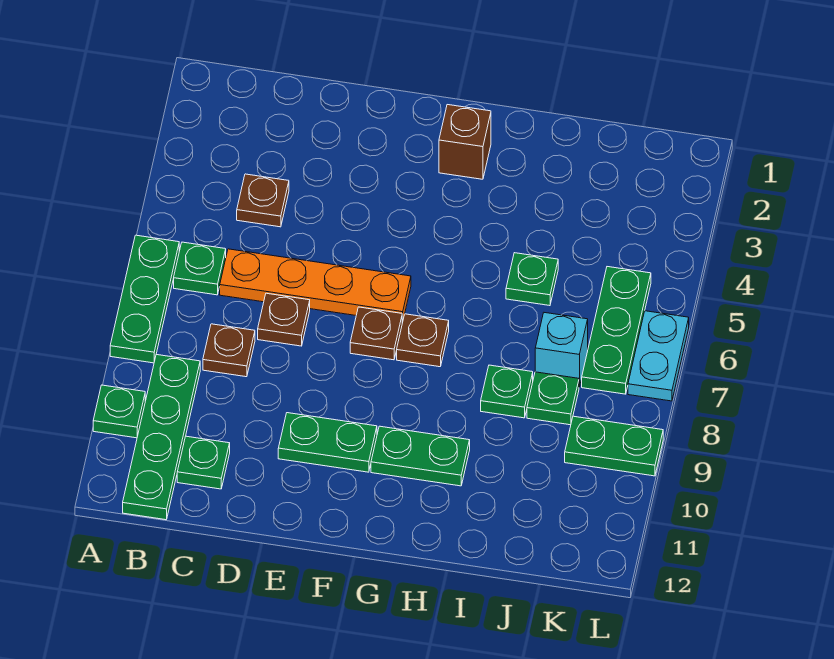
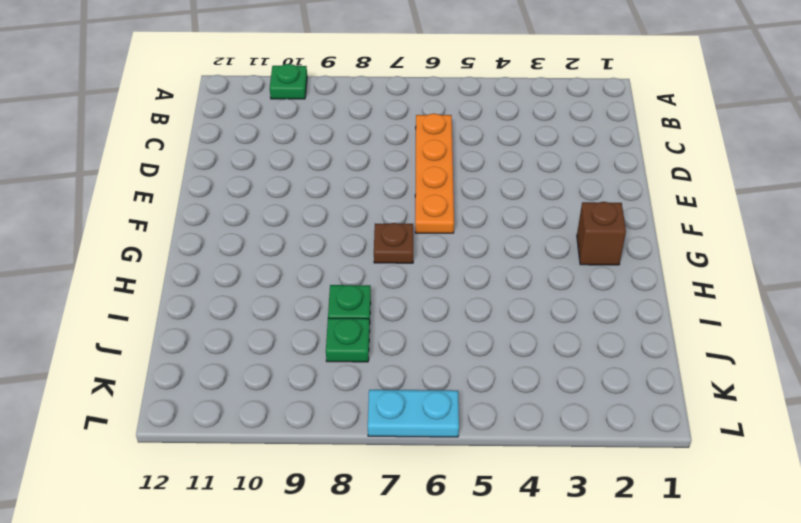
none -> green plate A6:A8 level 1
none -> green plate B6 level 1
none -> green plate B9:B12 level 1

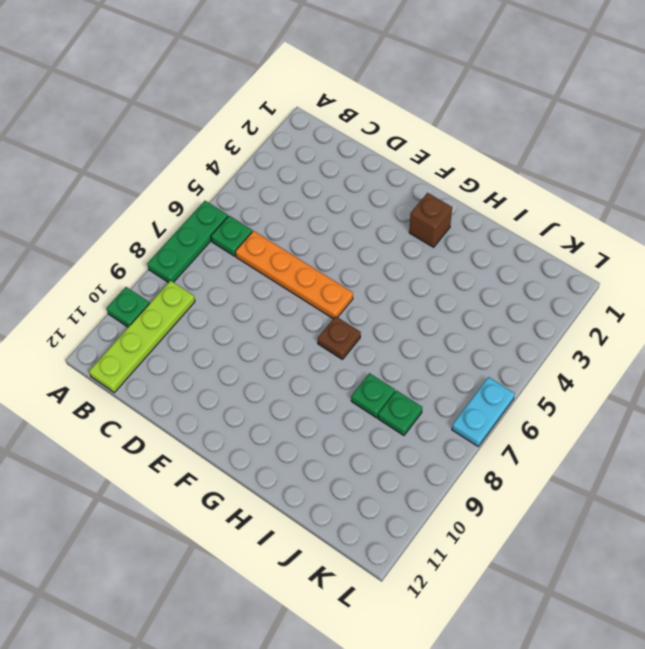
lime plate B9:B12 level 1 -> green plate B9:B12 level 1
none -> brown plate C4 level 1
none -> brown plate C8 level 1
none -> green plate C11 level 1

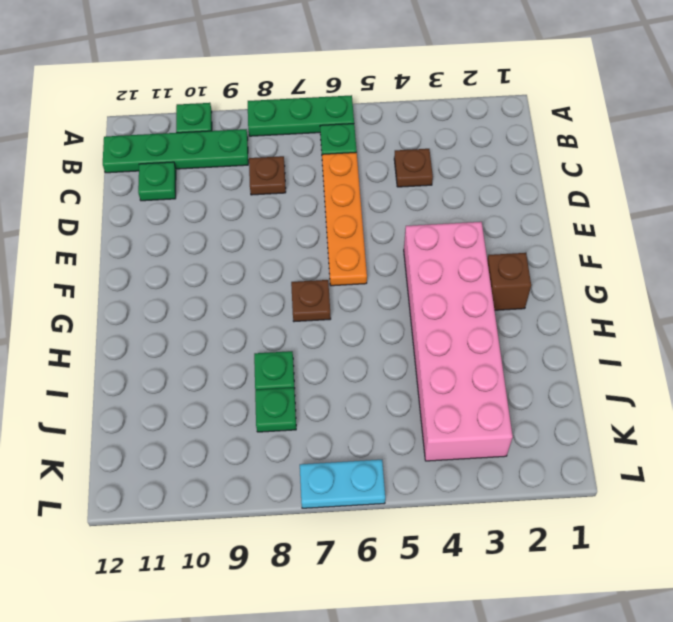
pink brick F3:K4 level 1 -> none
none -> brown plate D7 level 1
none -> green plate E10:F10 level 1
none -> brown plate F7 level 1

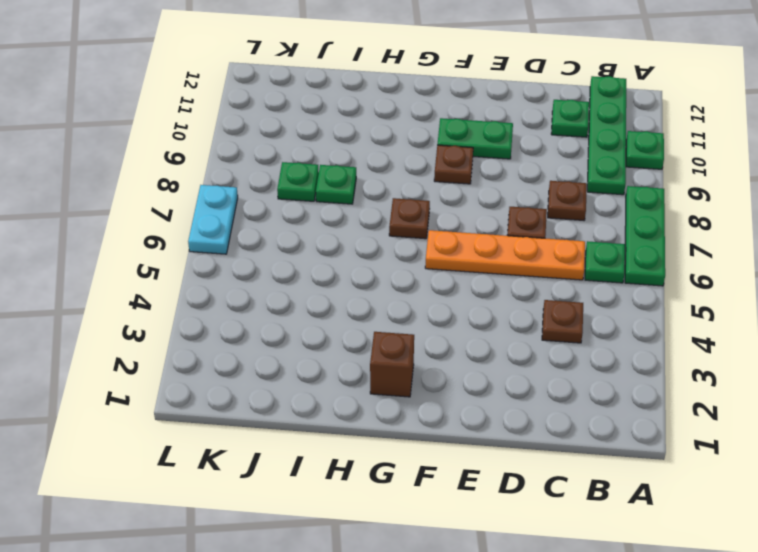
brown plate F9 level 1 -> brown plate F7 level 1
none -> green plate G10:H10 level 1
none -> green plate I5 level 1
none -> cyan brick J7 level 1

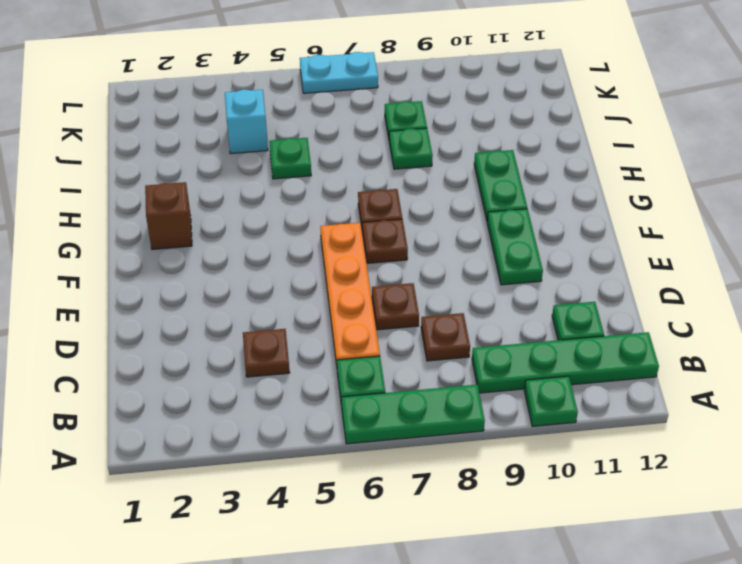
cyan brick J4 level 1 -> cyan brick J7 level 1
none -> green plate K5:K7 level 1
none -> green plate K9:L9 level 1

